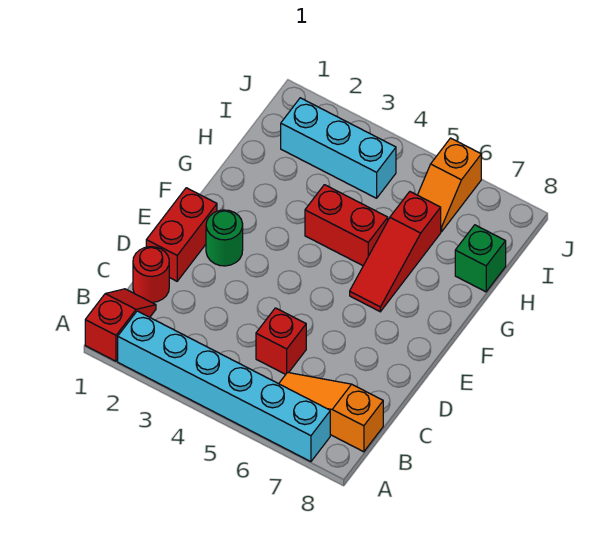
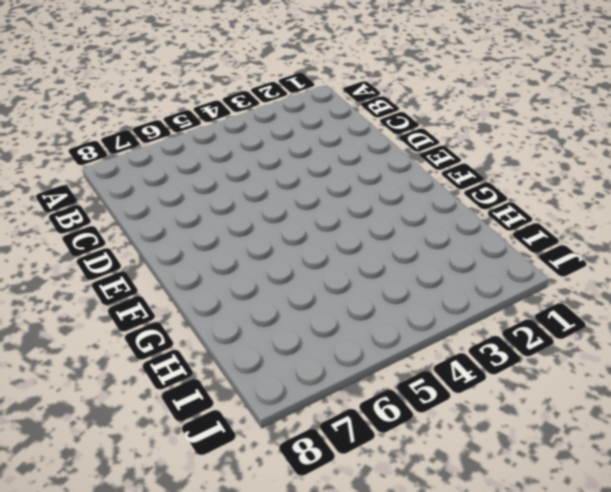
none -> red slope A1:B1 level 1 top A
none -> cyan brick A2:A7 level 1
none -> orange slope B6:B8 level 1 top 8

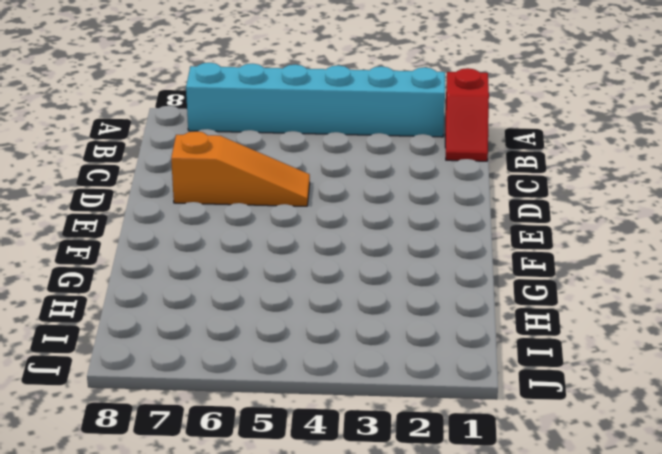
orange slope D5:D7 level 1 top 7 -> orange slope B6:B8 level 1 top 8
none -> red round brick C1 level 1
none -> red brick C5 level 1
none -> red brick D1:E1 level 1

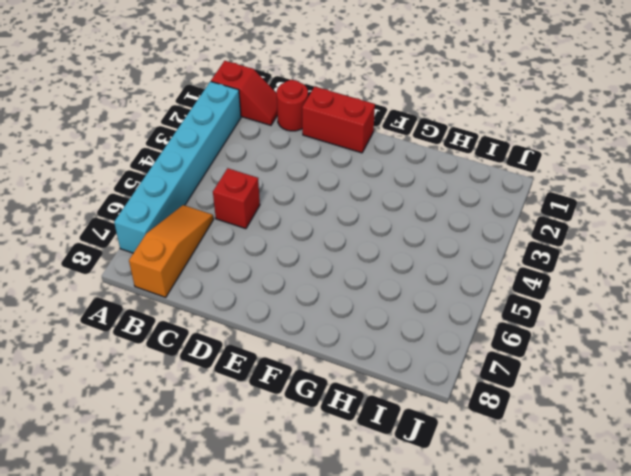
none -> green round brick E2 level 1
none -> red slope F6:H6 level 1 top H
none -> red brick G4:G5 level 1

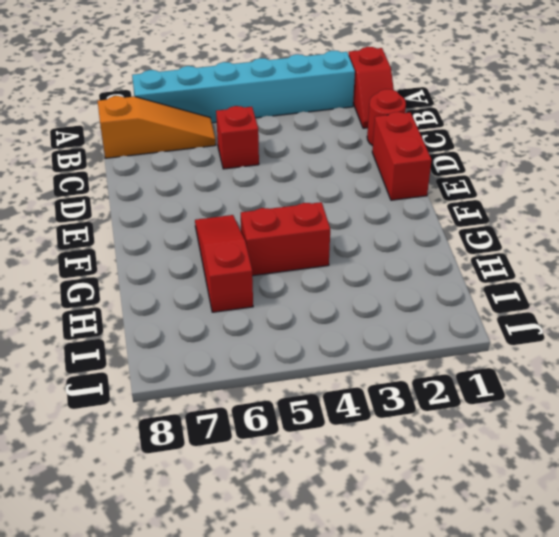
none -> green round brick E2 level 1
none -> green brick H8 level 1
none -> cyan brick I2:I4 level 1

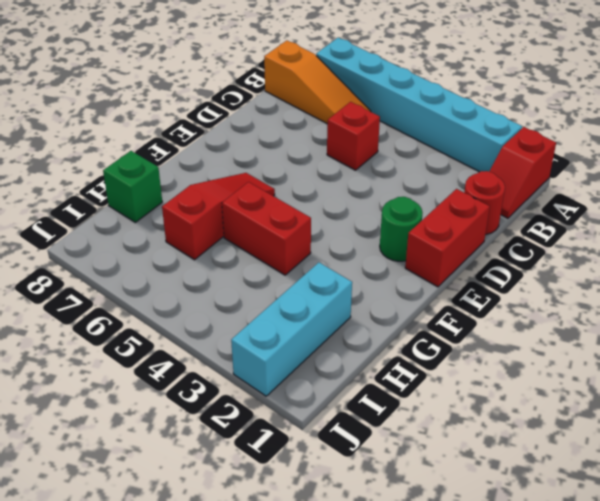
cyan brick H2:J2 level 1 -> cyan brick I2:I4 level 1
none -> orange slope I6:J6 level 1 top J

